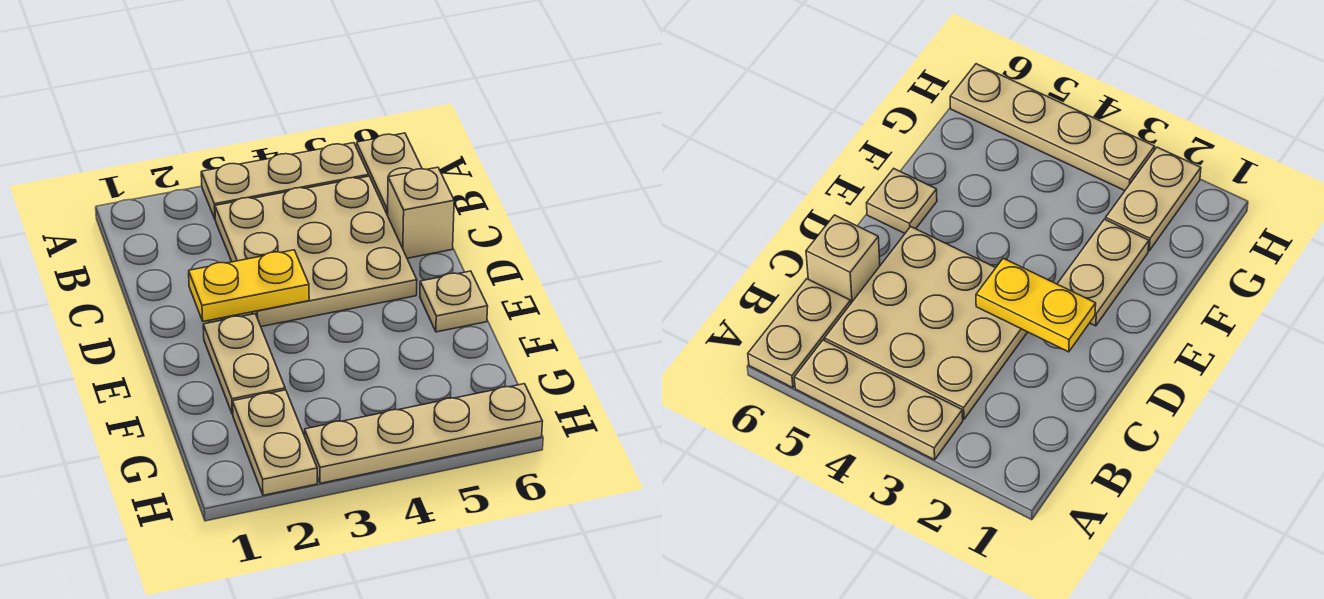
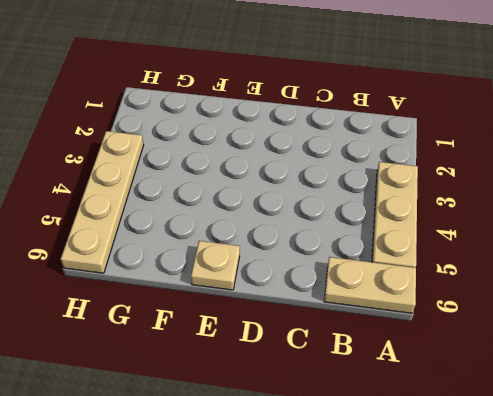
none -> tan plate B3:D5 level 1
none -> tan brick C6 level 1

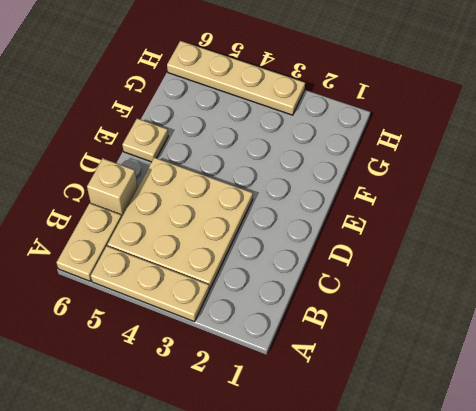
none -> tan plate E2:F2 level 1
none -> tan plate G2:H2 level 1

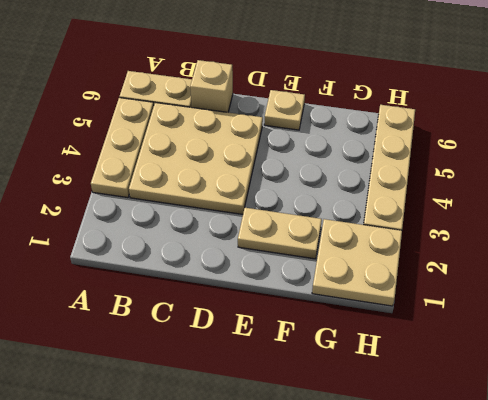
tan plate G1:H2 level 1 -> tan plate G2:H2 level 1
none -> yellow plate D2:D3 level 2

